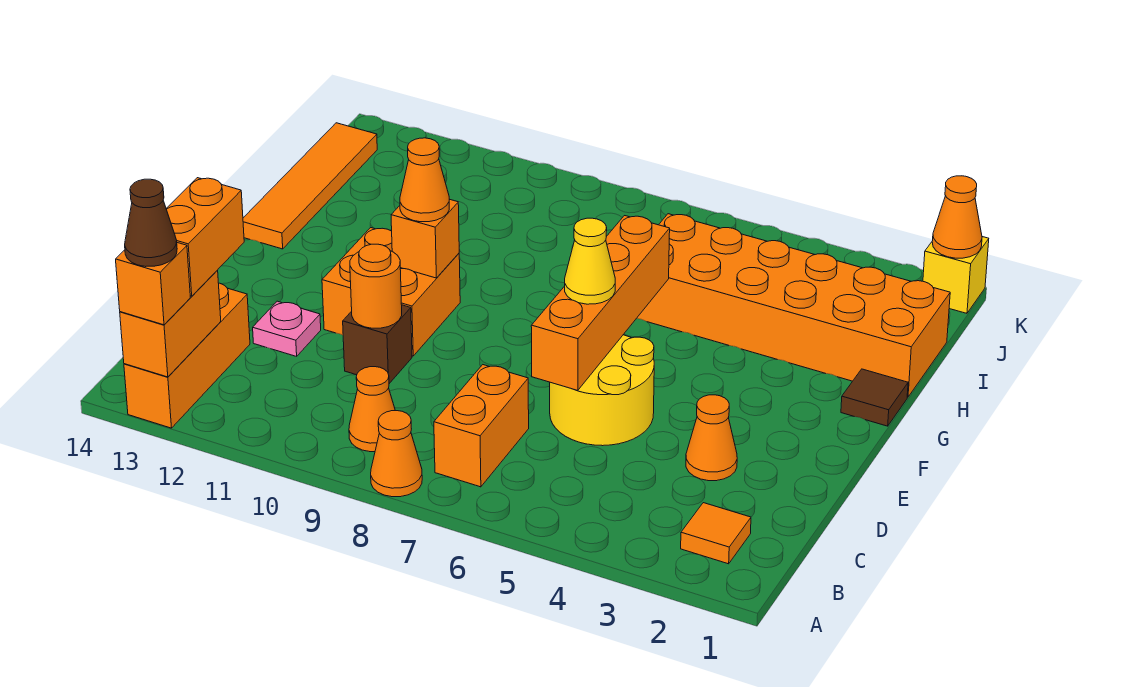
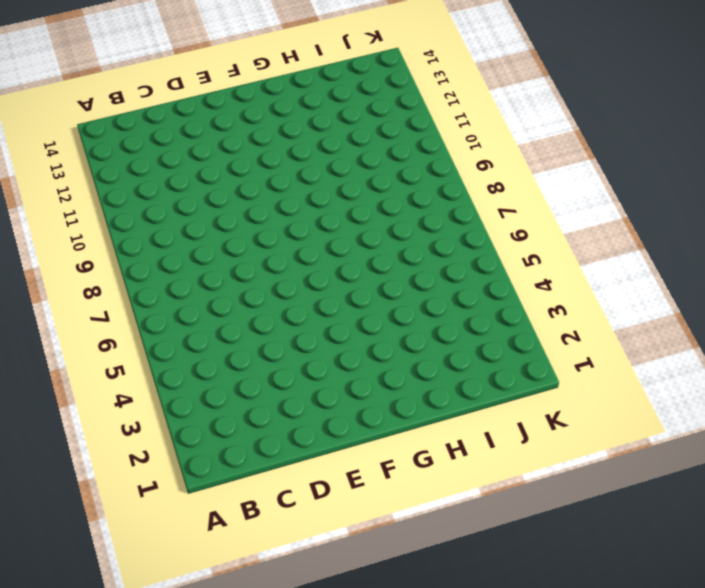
none -> orange cone A8 level 1
none -> orange brick A13:C13 level 1
none -> orange tile B2 level 1

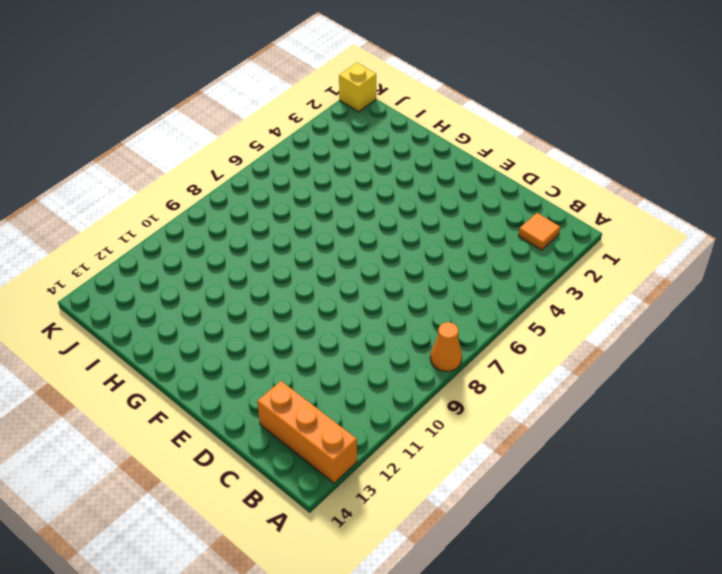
none -> orange brick B7:C7 level 1
none -> orange cone B9 level 1
none -> orange cone D3 level 1

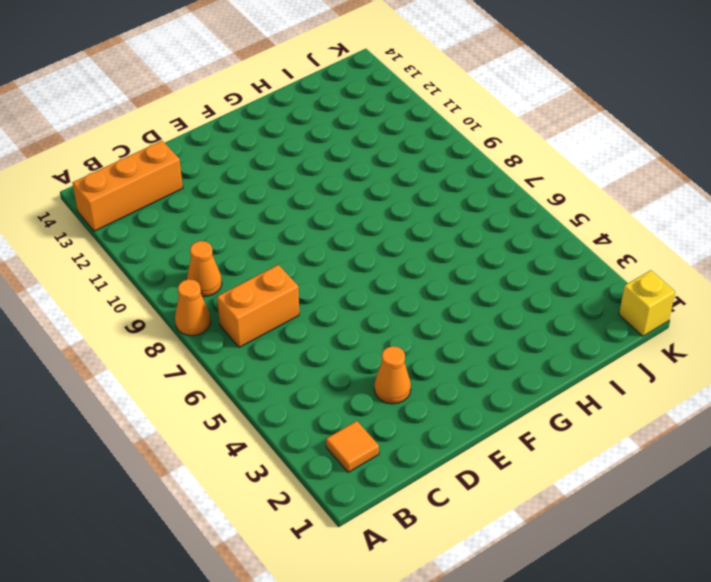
none -> yellow round brick D5:E6 level 1
none -> brown brick D10 level 1
none -> pink plate D12 level 1

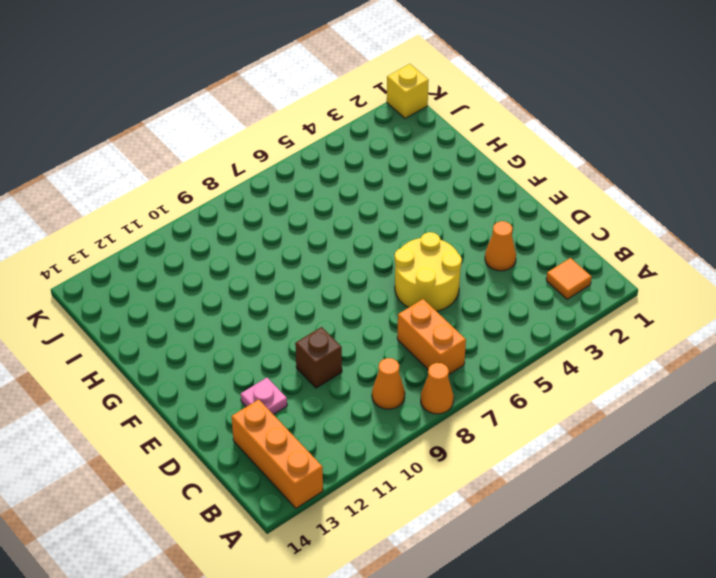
none -> orange brick E10:F11 level 1
none -> brown tile G1 level 1
none -> orange tile G14:J14 level 1

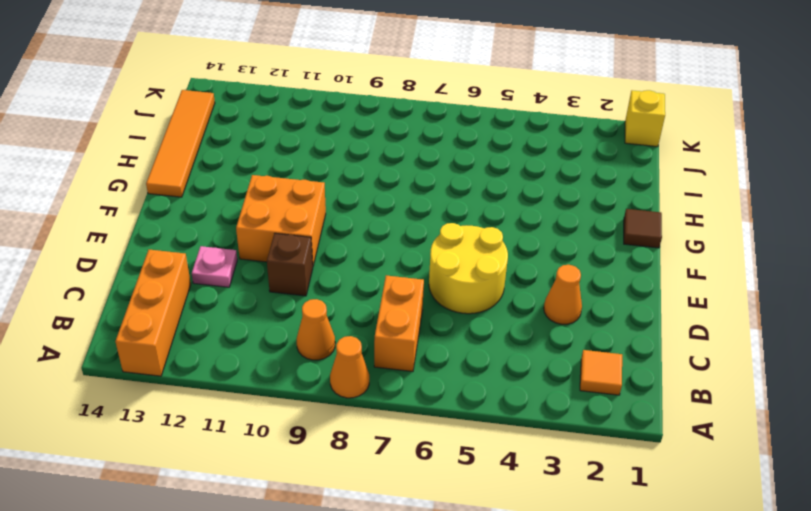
none -> orange brick H1:I6 level 1
none -> orange brick A13:B13 level 2
none -> orange brick D6:G6 level 2

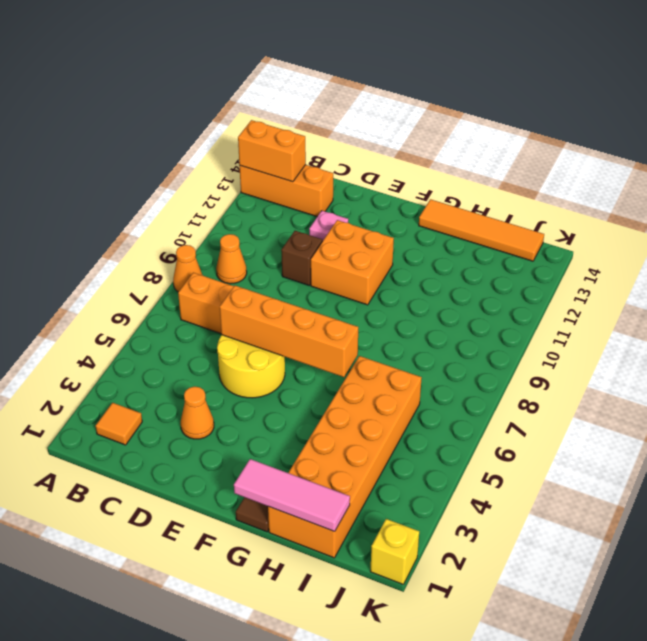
pink tile G1:I1 level 2 -> none
none -> orange round brick D10 level 2
none -> orange brick F10 level 2
none -> orange cone K1 level 2

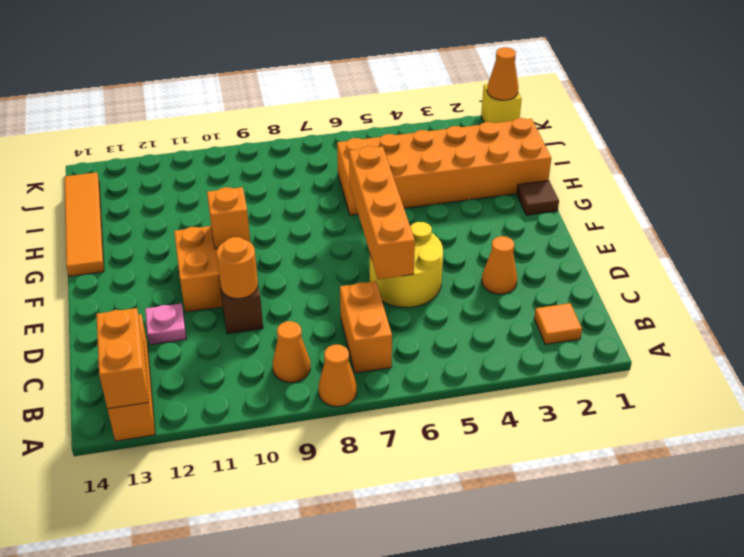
none -> orange brick A13 level 3
none -> orange brick B13:C13 level 3
none -> yellow cone E6 level 3

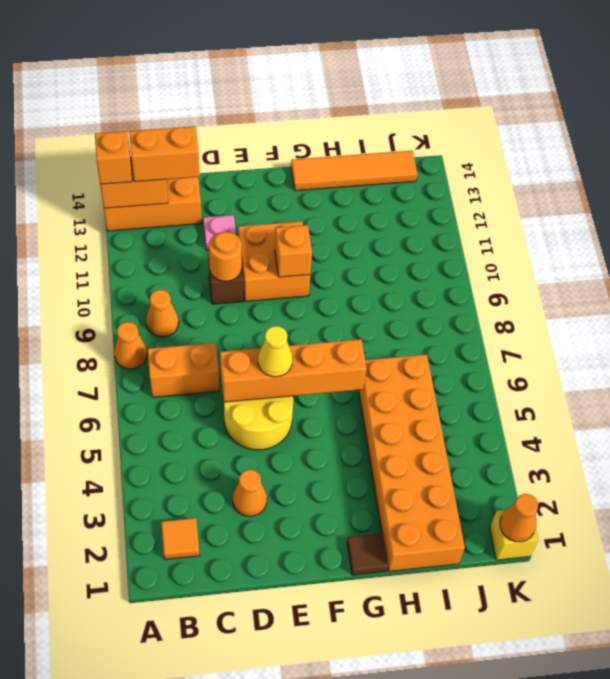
none -> orange cone F10 level 3
none -> brown cone A13 level 4

